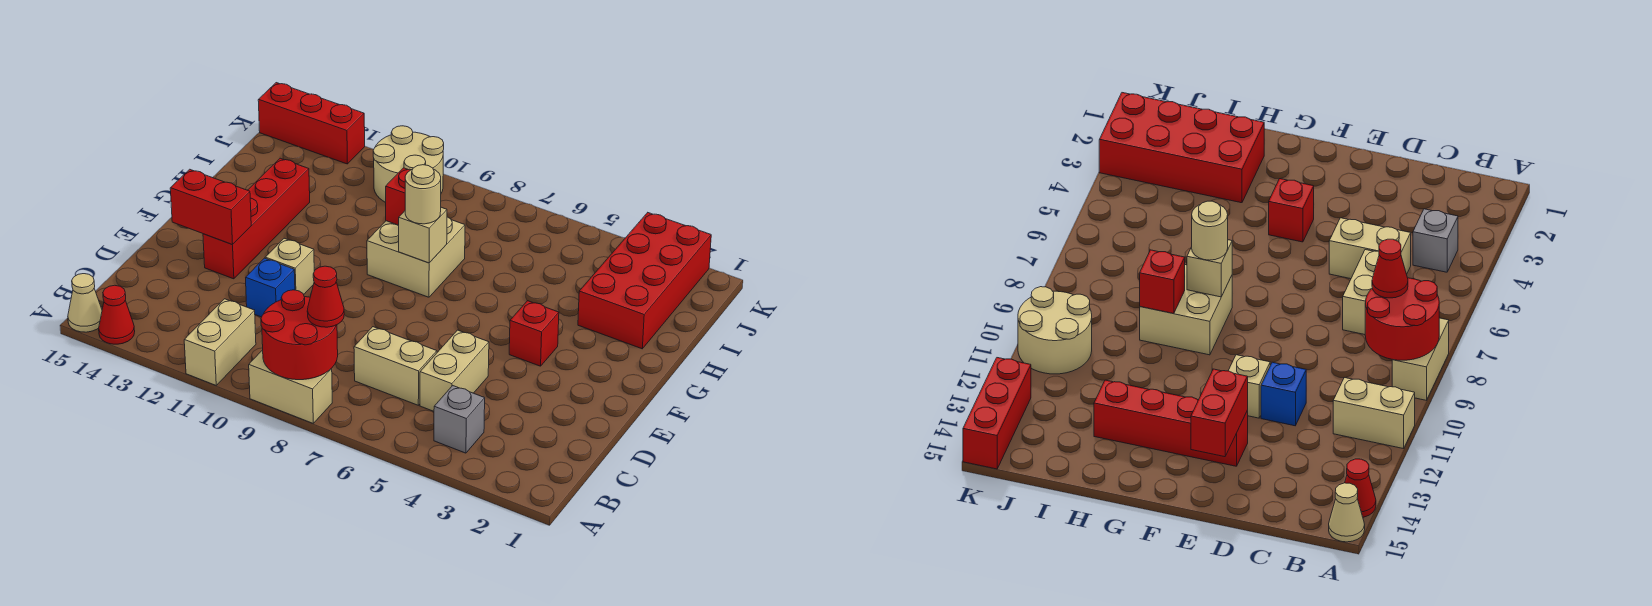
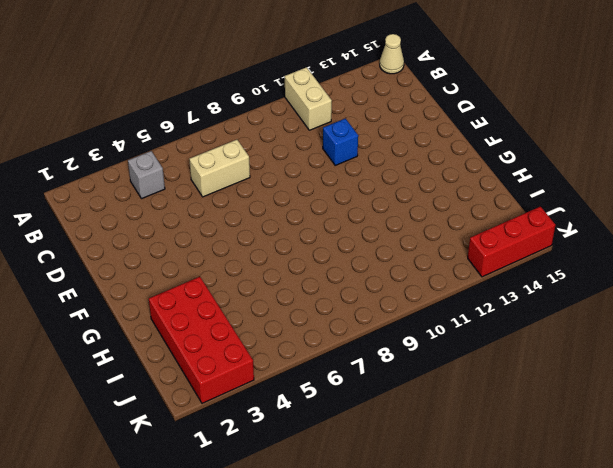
none -> tan brick A8:A9 level 1
none -> red cone A14 level 1
none -> tan brick C5:D5 level 1

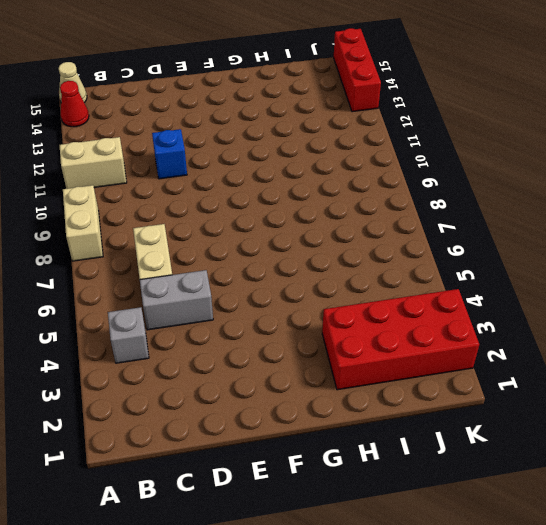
grey brick C5:D5 level 1 -> tan brick C5:D5 level 1
none -> tan brick E11 level 1
none -> red brick E13:H13 level 1
none -> red brick F4 level 1

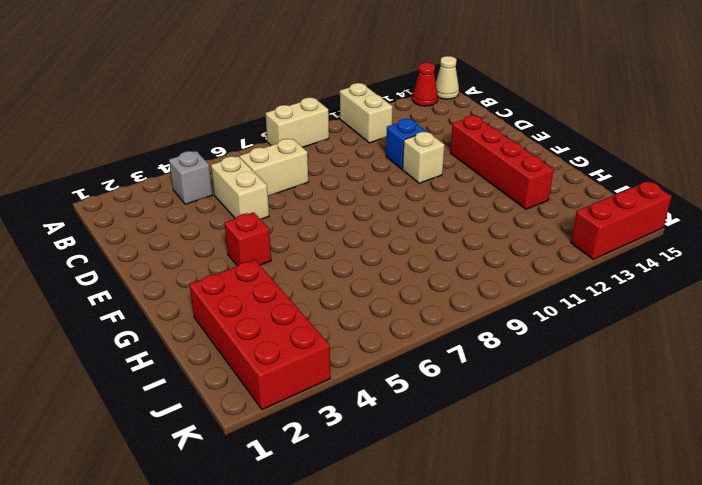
none -> tan brick G8:H9 level 1
none -> tan round brick J10:K11 level 1
none -> red round brick A8:B9 level 2

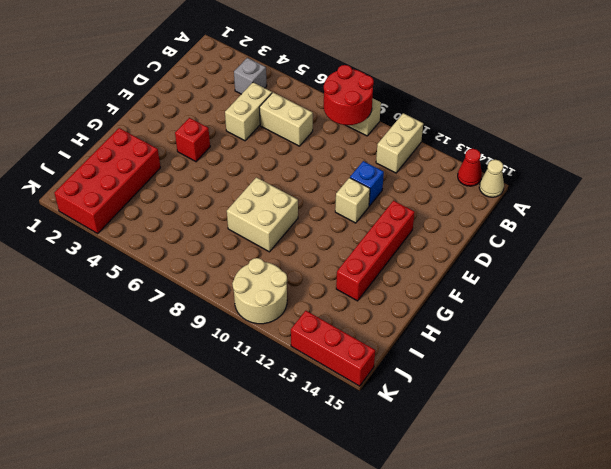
none -> red brick E13:E14 level 2
none -> tan brick G8 level 2
none -> red brick H9 level 2

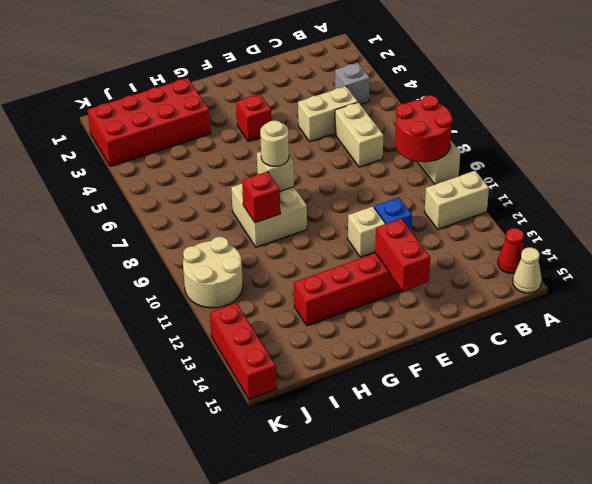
none -> red cone B8 level 3

